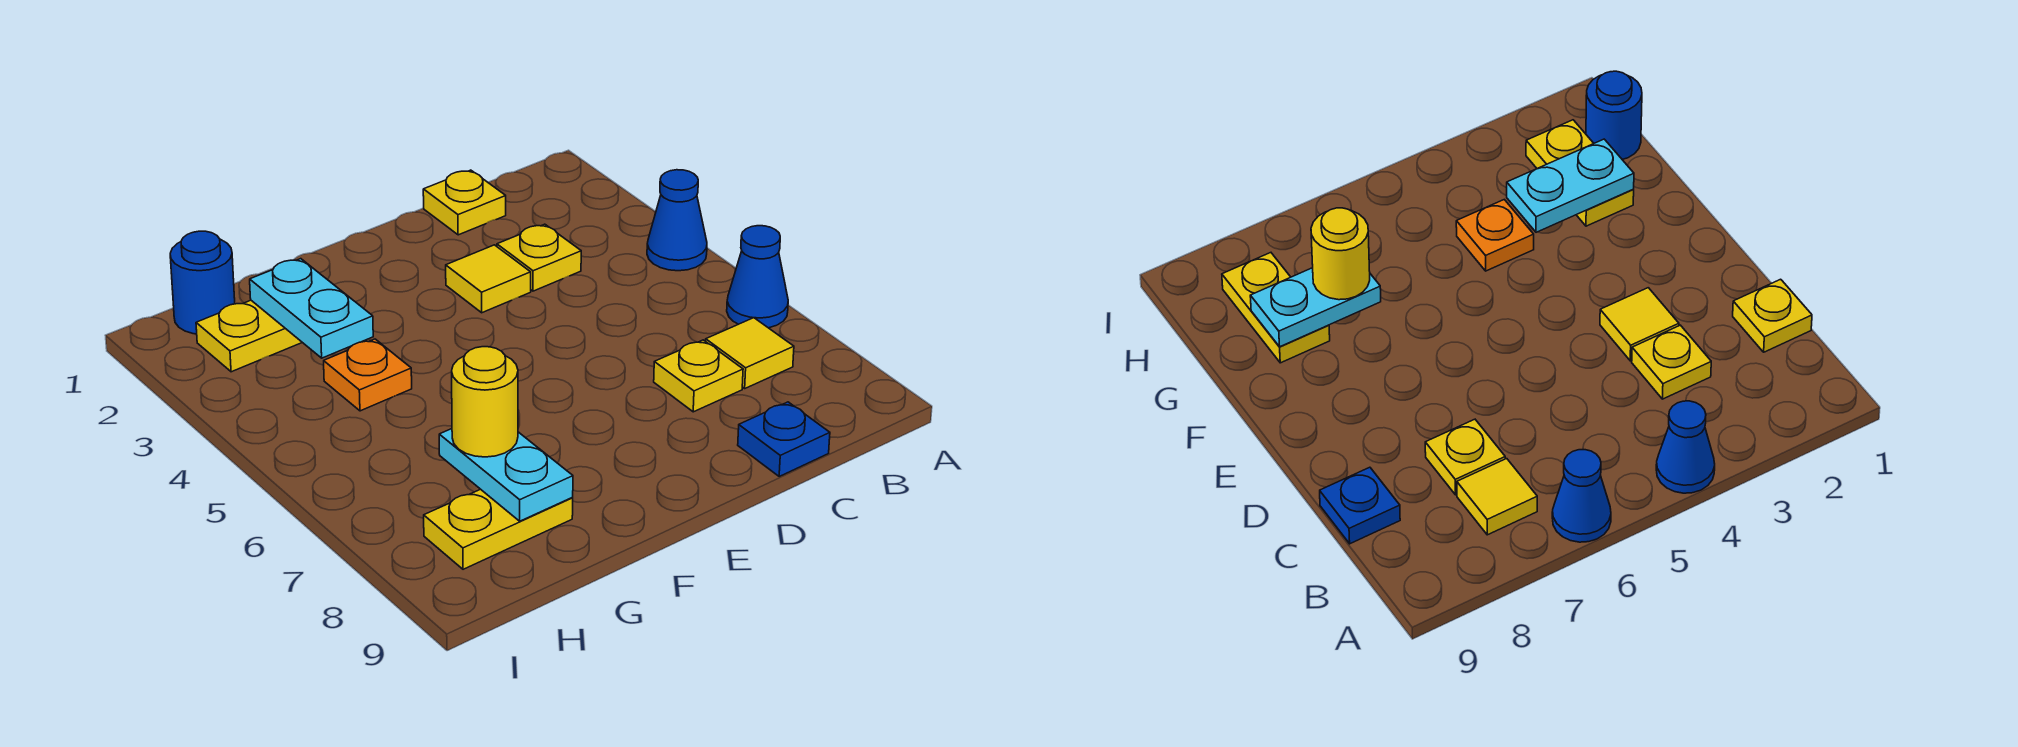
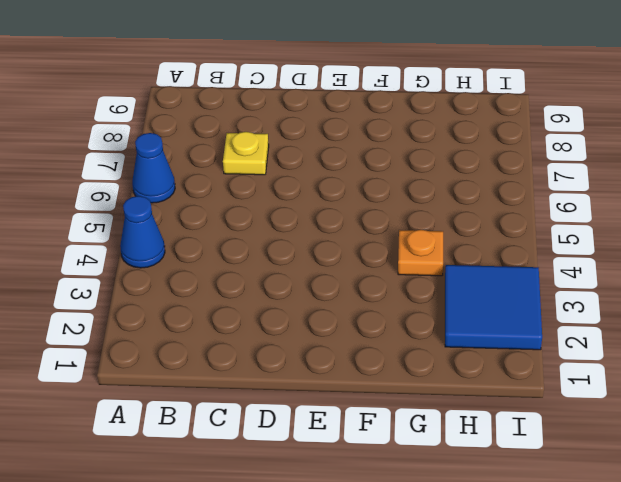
blue tile H2:I3 level 1 -> yellow plate G2:H2 level 1
none -> yellow tile B7 level 1
none -> yellow plate C1 level 1
none -> yellow plate C3 level 1

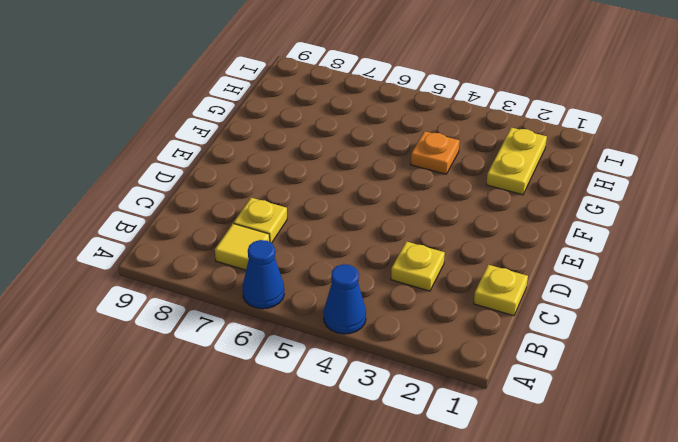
none -> blue plate C9 level 1
none -> yellow tile D3 level 1
none -> yellow plate G8:H8 level 1

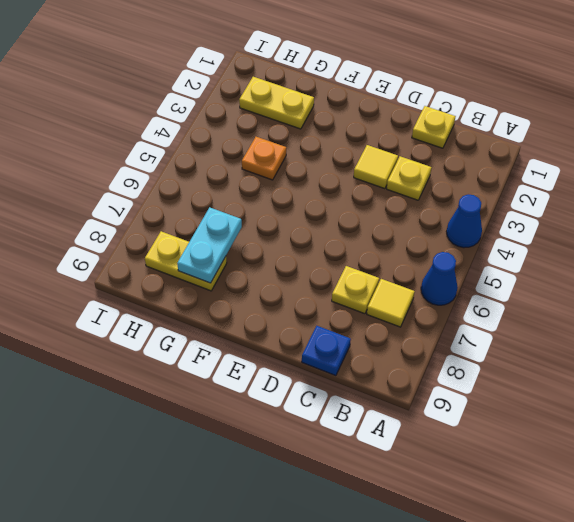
none -> blue round brick H1 level 1
none -> cyan plate G2:G3 level 2
none -> yellow round brick G7 level 3

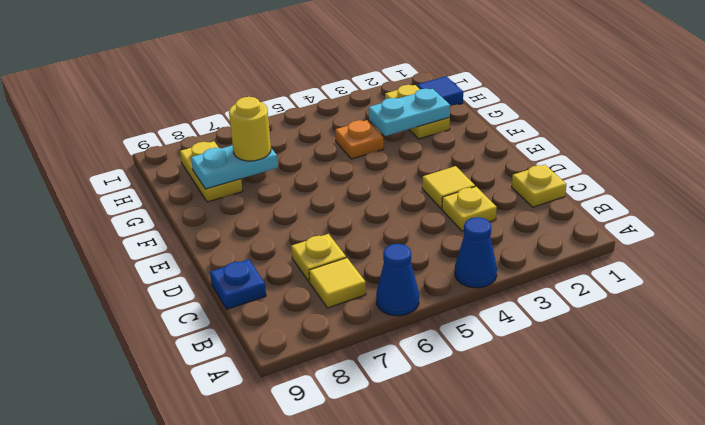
blue tile H1 level 1 -> blue round brick H1 level 1

